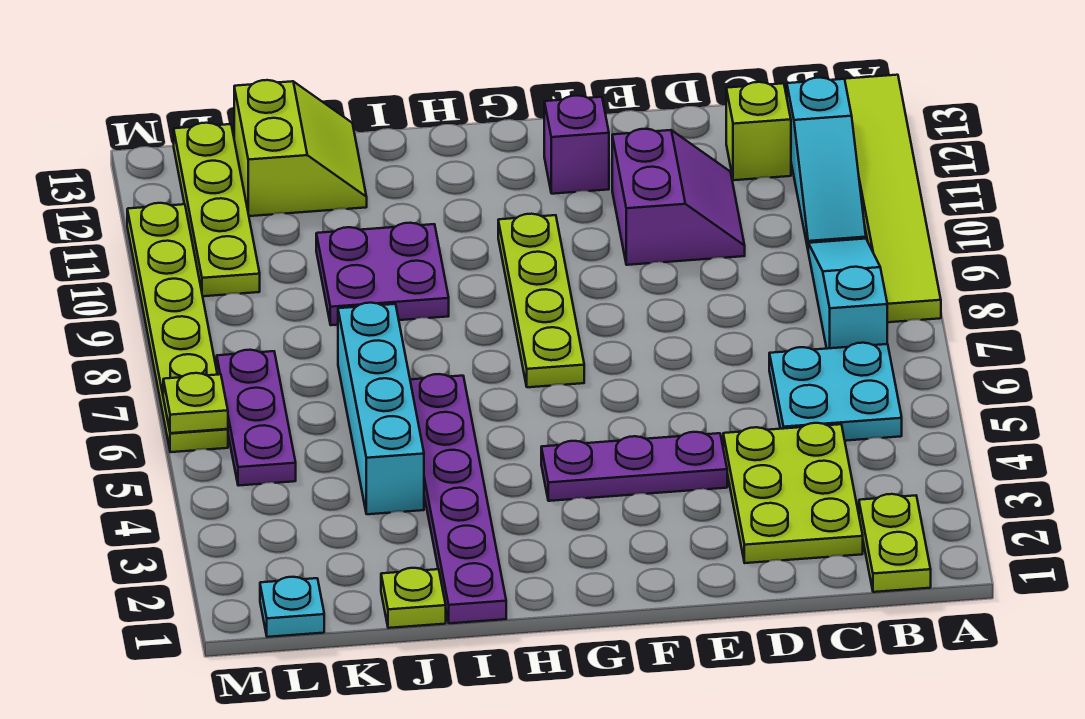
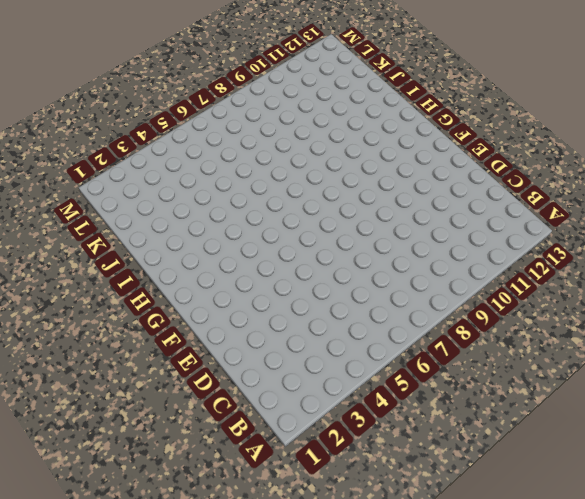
none -> lime tile A8:A13 level 1
none -> lime plate B1:B2 level 1
none -> cyan plate B5:C6 level 1

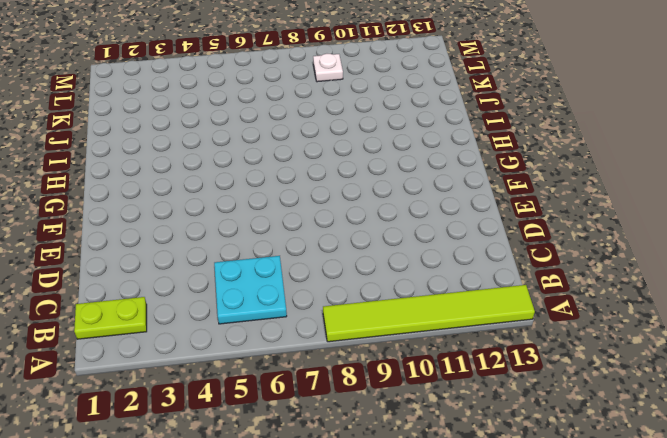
white plate L9 level 1 -> none
none -> cyan slope B7:B9 level 1 top 7
none -> cyan slope B10:B12 level 1 top 12
none -> lime plate C2:D4 level 1

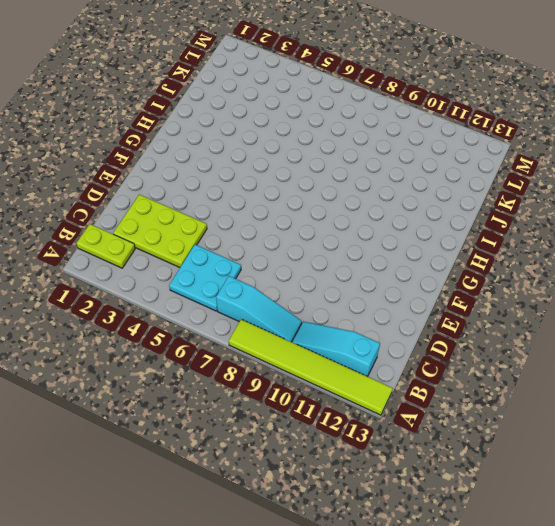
none -> lime brick C12 level 1
none -> purple slope D10:E11 level 1 top E
none -> purple plate E4:G4 level 1

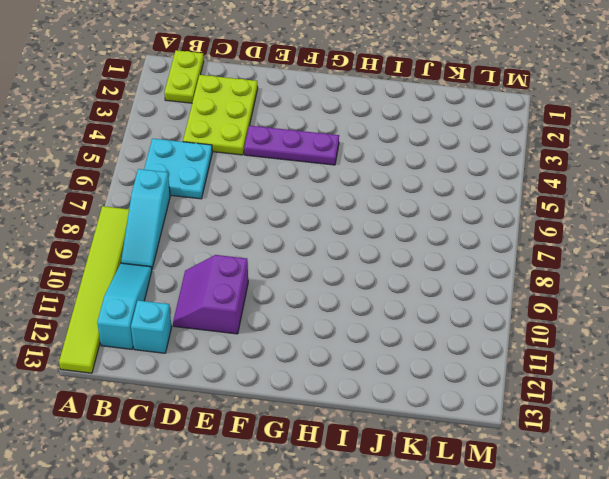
cyan brick C12 level 1 -> lime brick C12 level 1
none -> purple brick F12 level 1
none -> lime plate G7:G10 level 1
none -> purple plate I1:I6 level 1

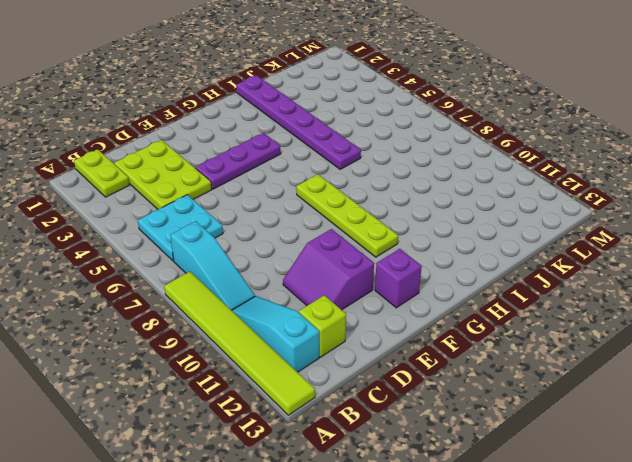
none -> purple plate I9:J10 level 1
none -> lime plate J1 level 1
none -> cyan brick J4:J7 level 1

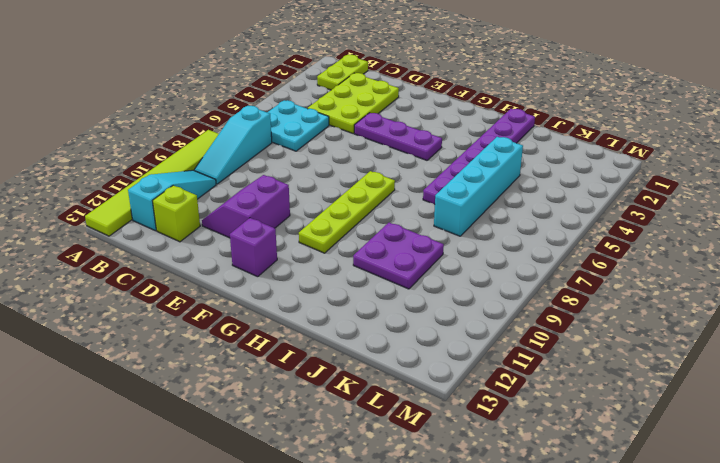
none -> lime plate J1 level 1
none -> lime slope J12:K13 level 1 top K
none -> cyan plate L1 level 1

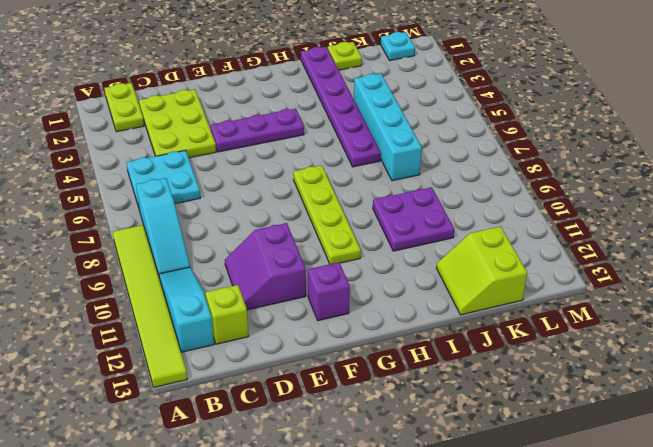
none -> purple plate L5:L7 level 1
none -> lime plate L10:L13 level 1
none -> lime plate M6:M11 level 1

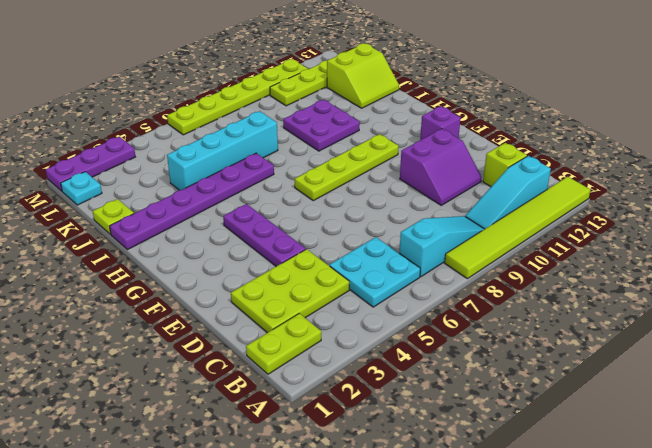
purple plate M1:M3 level 1 -> purple plate L5:L7 level 1
none -> lime plate M6 level 2

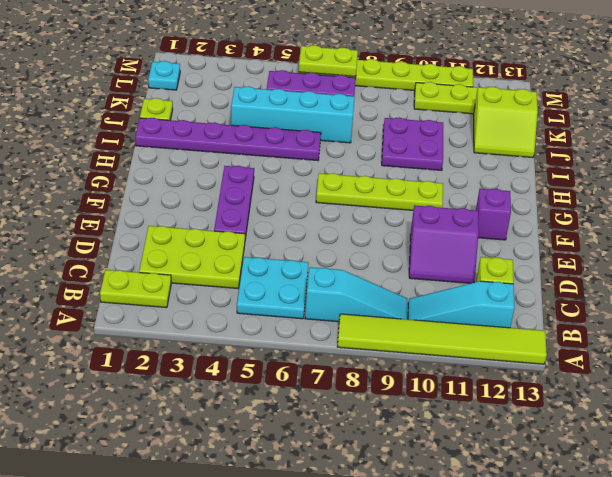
lime plate M6:M7 level 2 -> lime plate M6 level 2

